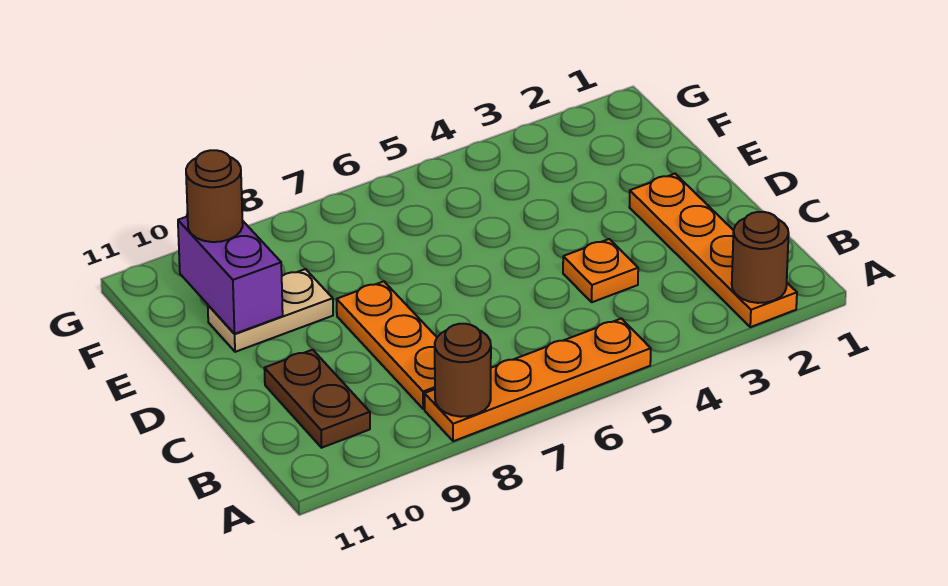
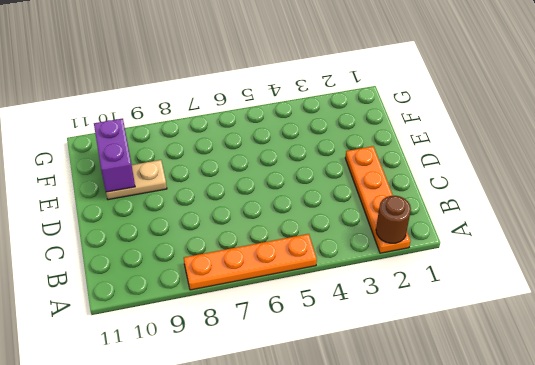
none -> orange plate B8:D8 level 1
none -> brown plate B10:C10 level 1

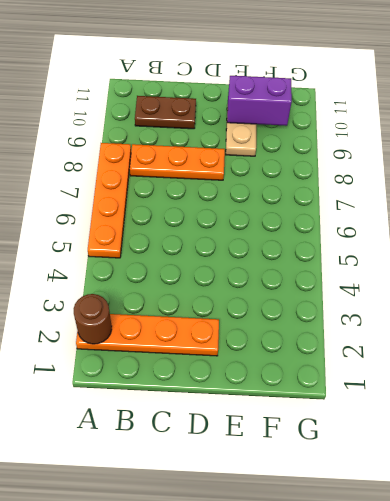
none -> orange plate C4 level 1
none -> brown round brick A8 level 2

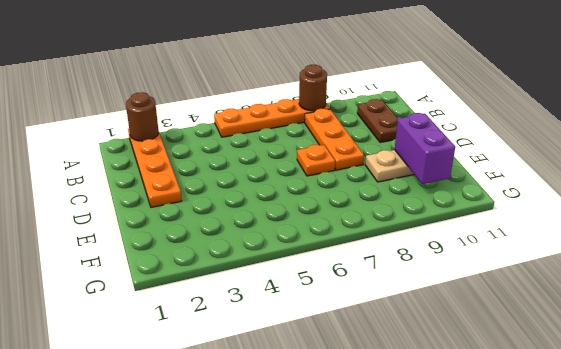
orange plate D7 level 1 -> orange plate C4 level 1
none -> brown round brick F10 level 3

